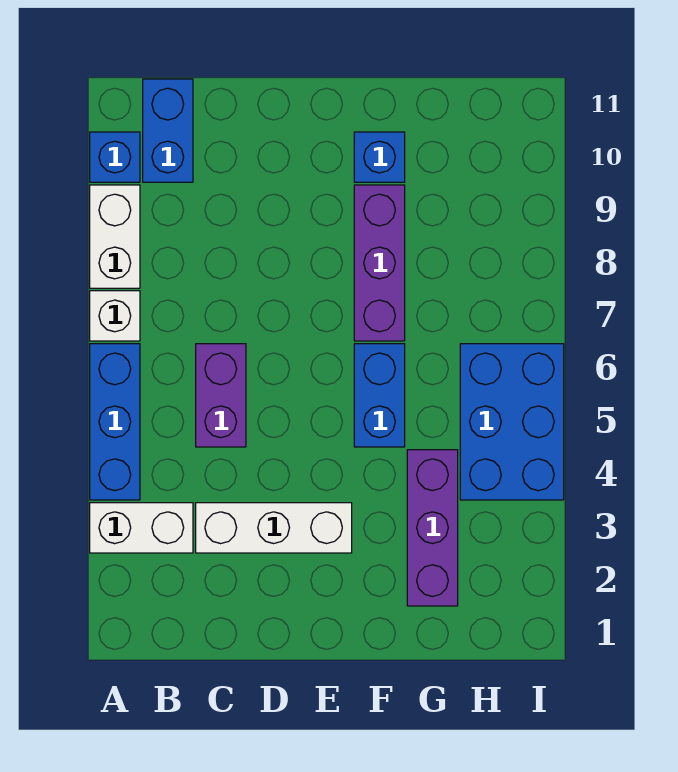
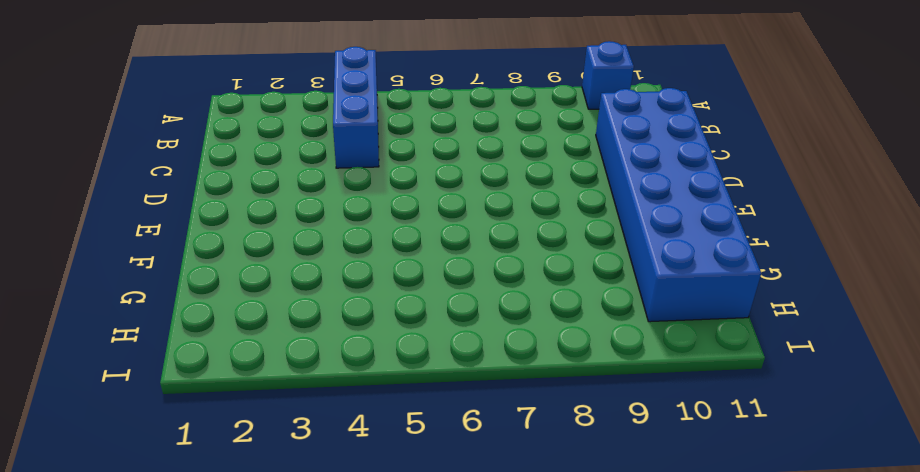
blue brick A4:C4 level 1 -> blue brick A4:A6 level 1
blue brick C10:H11 level 1 -> blue brick F10 level 1
none -> white brick A3:B3 level 1
none -> white brick A7 level 1
none -> white brick A8:A9 level 1

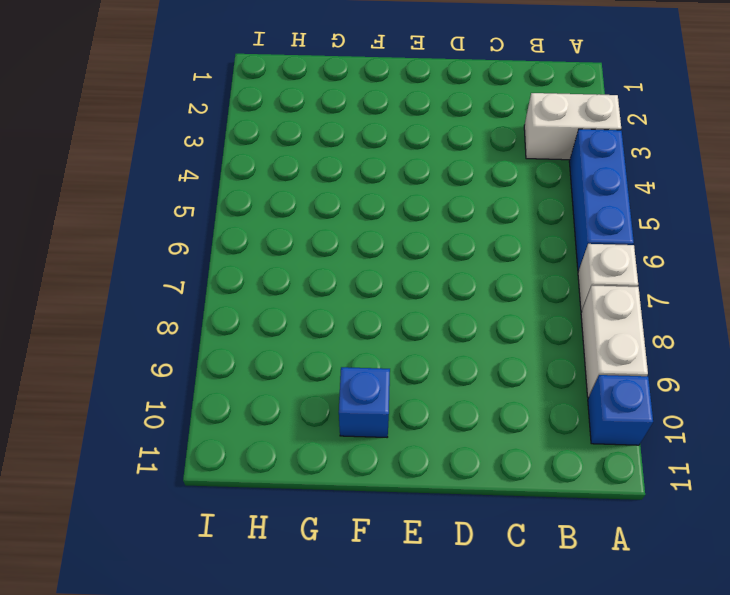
none -> blue brick B10:B11 level 1
none -> white brick C3:E3 level 1
none -> purple brick C5:C6 level 1

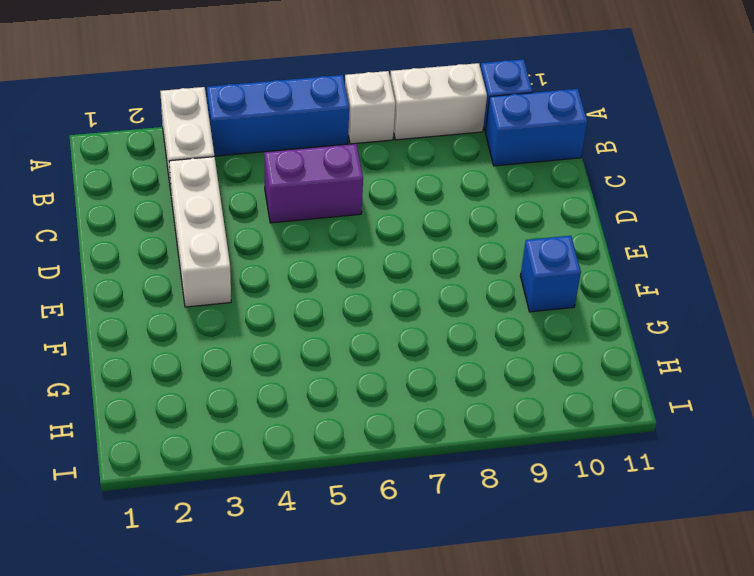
none -> blue brick F5:F6 level 1
none -> purple brick F7:F9 level 1
none -> purple brick G2:G4 level 1

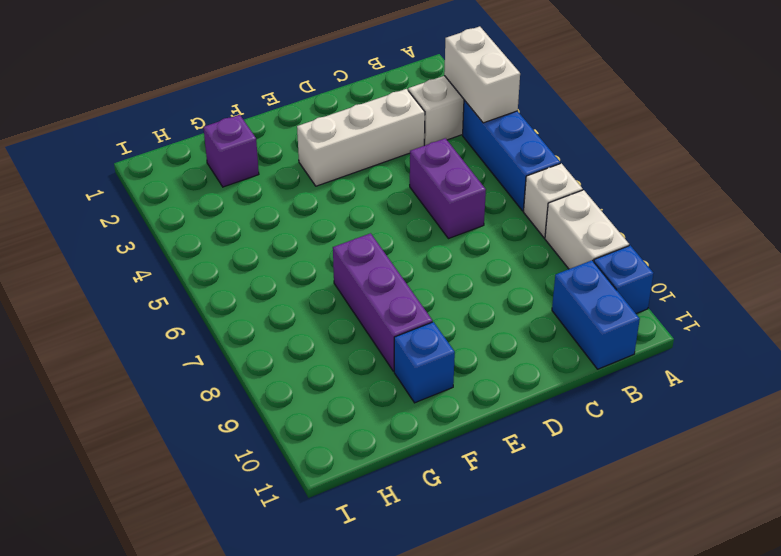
white brick A3:A4 level 2 -> none
purple brick G2 level 1 -> purple brick G2:G4 level 1
none -> blue brick F5:F6 level 1
none -> blue brick H4:I6 level 1

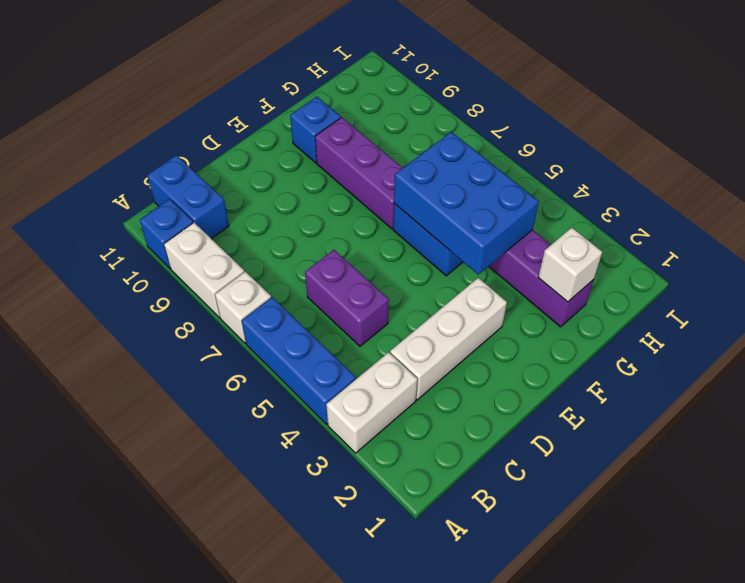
blue brick F4:G6 level 2 -> blue brick H4:I6 level 1
white brick G2 level 2 -> none

